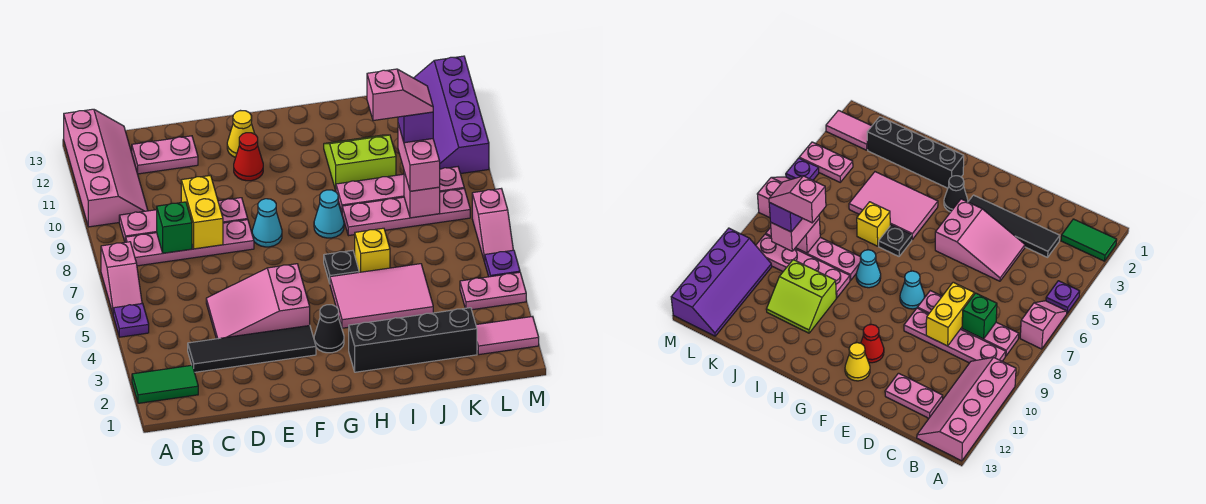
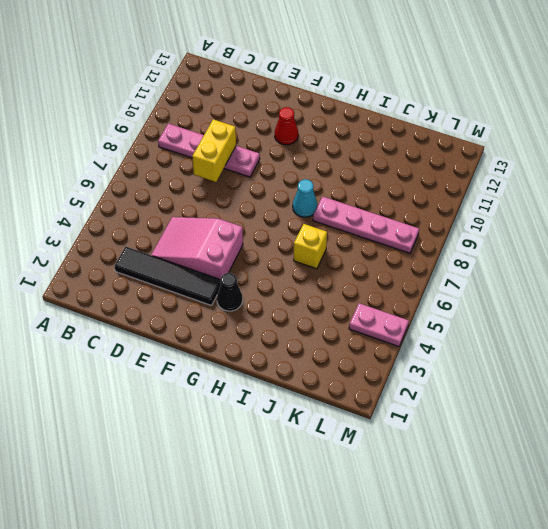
none -> green tile A2:B2 level 1
none -> purple plate A5 level 1
none -> pink slope A6:A7 level 1 top 7
none -> pink slope A10:B13 level 1 top A

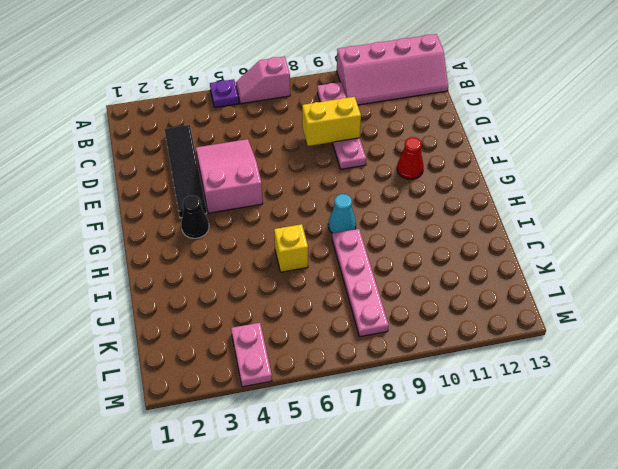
none -> green tile A2:B2 level 1
none -> pink plate B8:E8 level 1
none -> pink plate C12:D12 level 1
none -> cyan cone F8 level 1

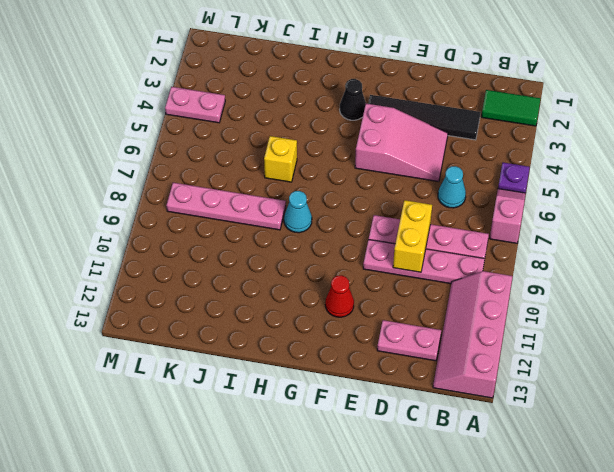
cyan cone C6 level 1 -> cyan cone F8 level 1
none -> yellow cone F12 level 1
none -> black brick H2:K2 level 1
none -> pink tile H4:J5 level 1
none -> black plate H6 level 1

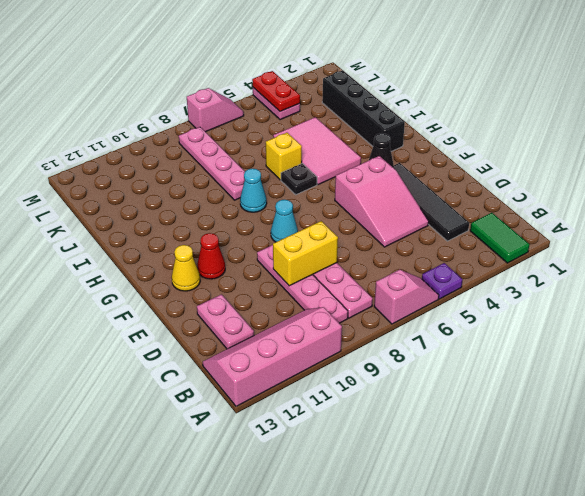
red plate L4:M4 level 2 -> none
none -> pink plate I9:L9 level 1
none -> lime slope I10:J11 level 1 top 10
none -> pink tile L2:M2 level 1
none -> purple slope L10:M13 level 1 top M

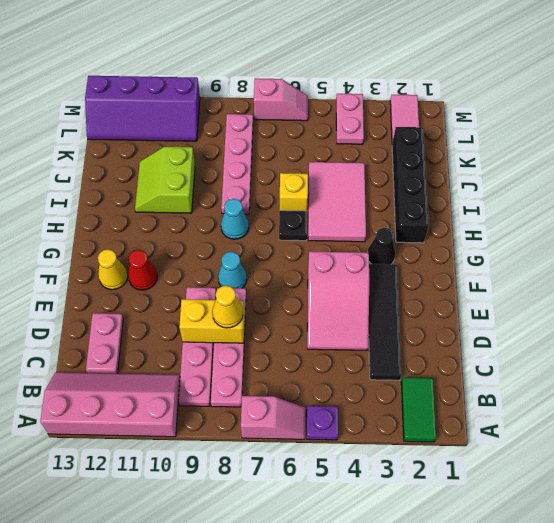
yellow cone D8 level 3 -> none
none -> pink plate I9:L9 level 1
none -> purple plate M5 level 1
none -> green brick C8 level 2
none -> pink brick K8 level 2

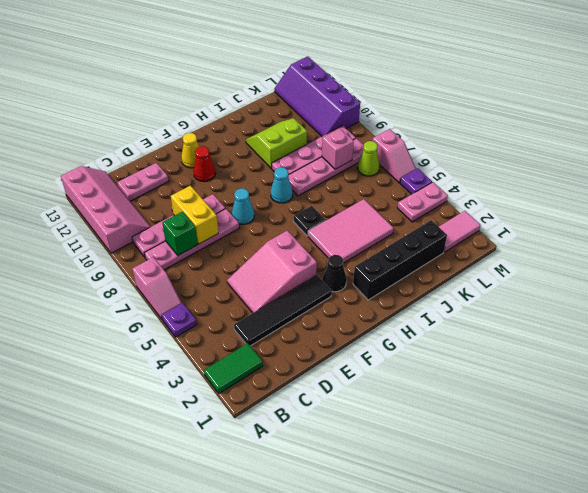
lime cone L7 level 1 -> none
none -> yellow brick I6 level 1
none -> pink brick K8:K9 level 3
none -> purple brick K9 level 4
none -> pink slope J9:K9 level 5 top J

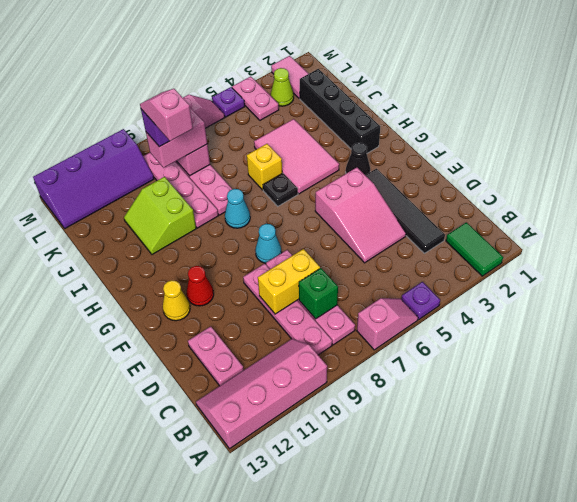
lime cone L3 level 1 -> none

